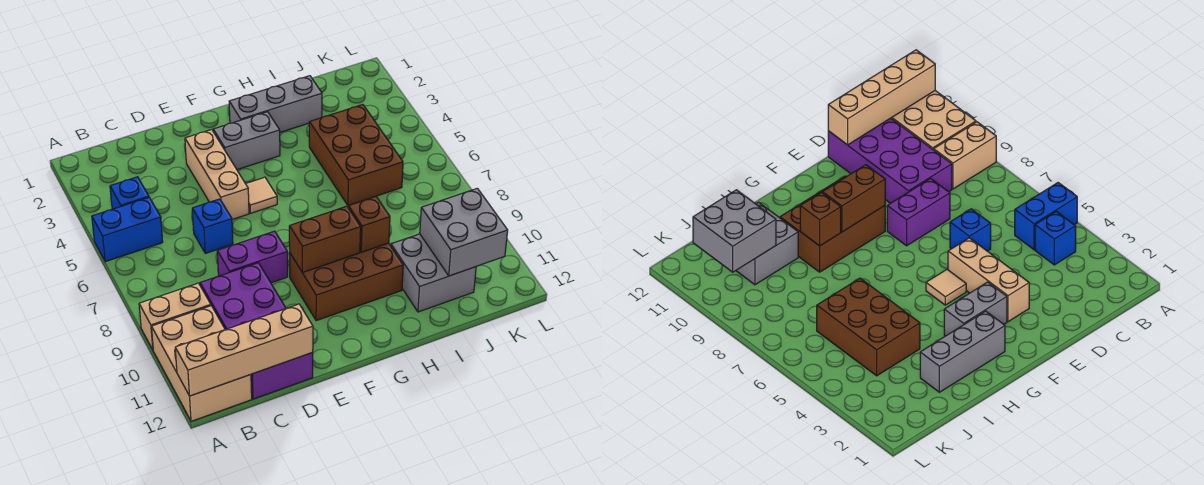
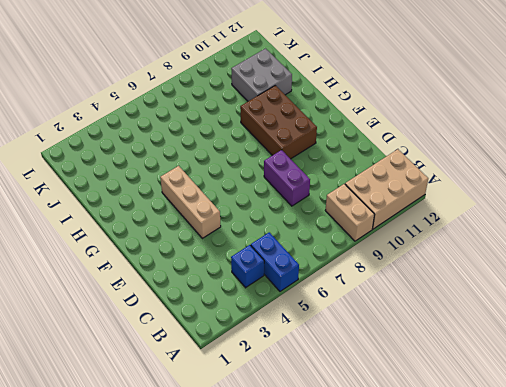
tan brick E4:G4 level 1 -> tan brick E3:E5 level 1
none -> purple brick C9:D12 level 1
none -> blue brick D6 level 1
none -> grey brick F3:G3 level 1

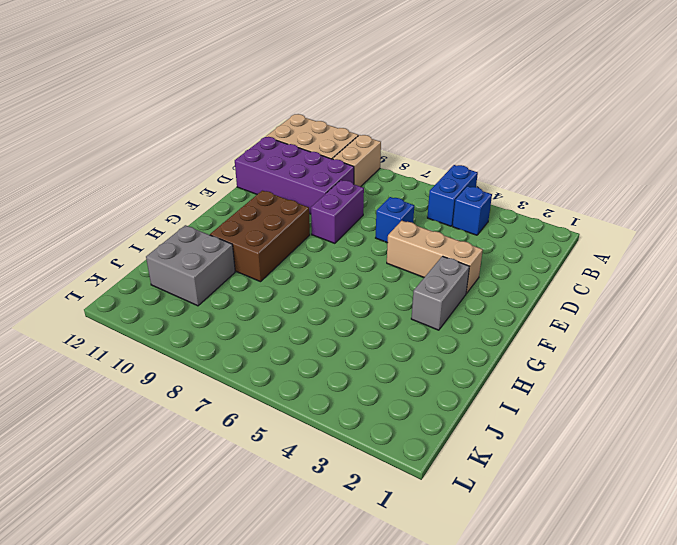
none -> tan tile F5 level 1
none -> grey brick G2:I2 level 1
none -> brown brick I4:J6 level 1

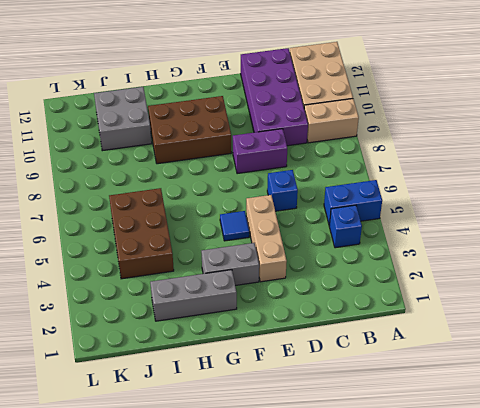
blue tile F5 level 1 -> tan tile F5 level 1
none -> tan brick A12:D12 level 2
none -> brown brick F9:G9 level 2
none -> brown brick H9 level 2

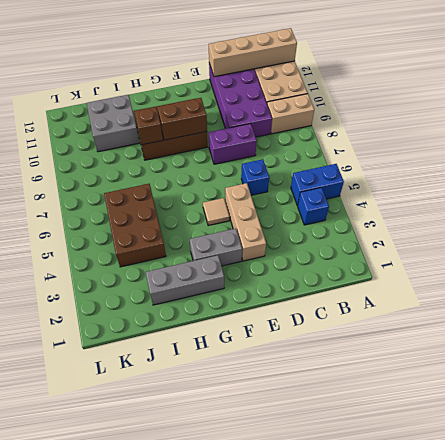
none -> grey brick J10:K11 level 2

